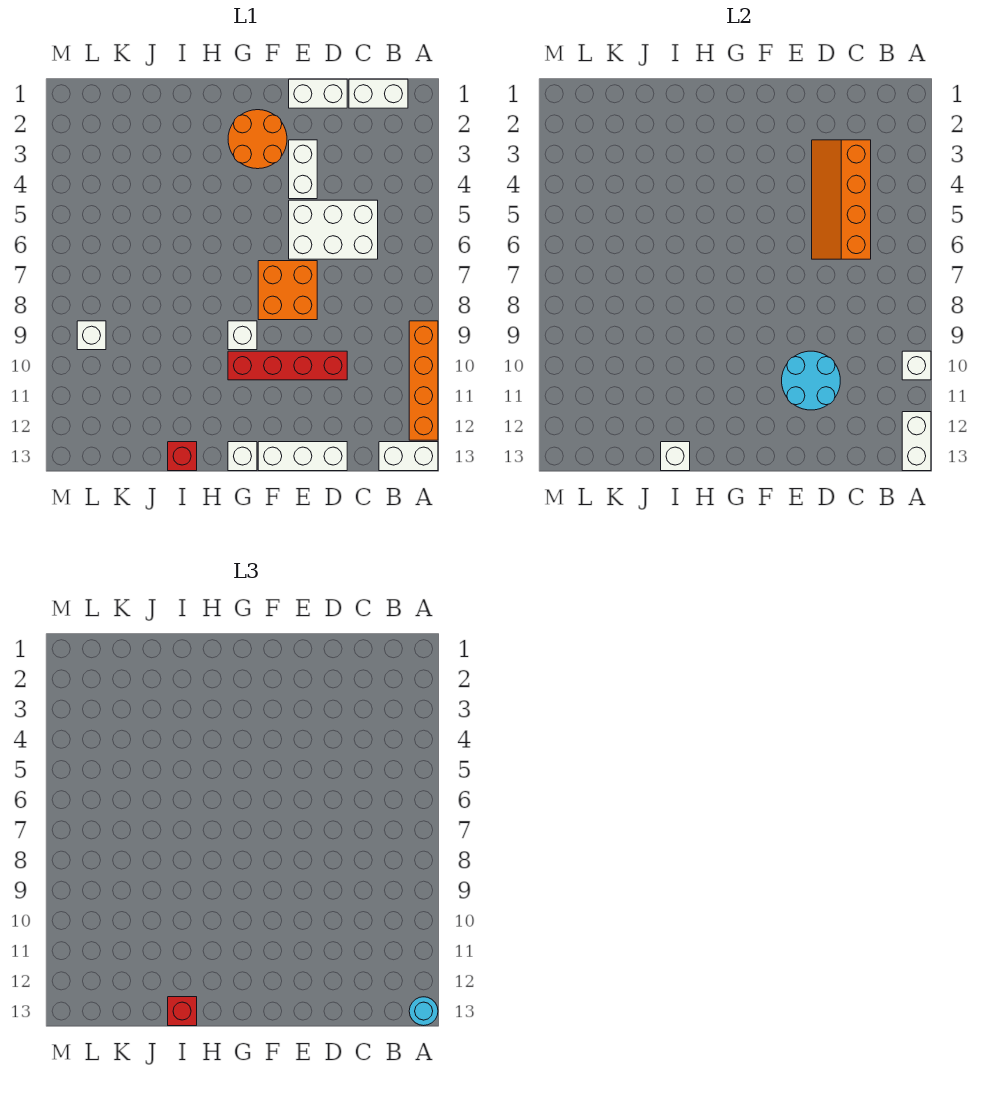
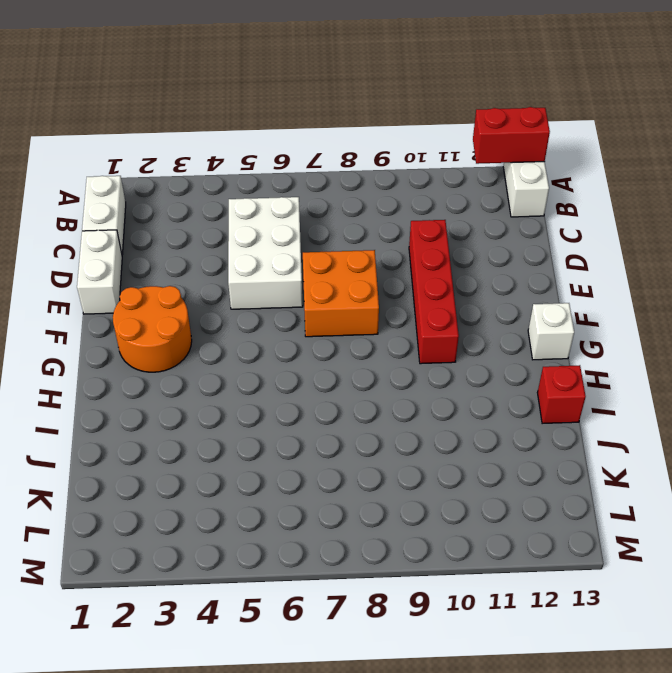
red brick A12:A13 level 2 -> white brick A12:A13 level 2
none -> orange brick A9:A12 level 1
none -> white brick D13:F13 level 1
none -> white brick E3:E4 level 1

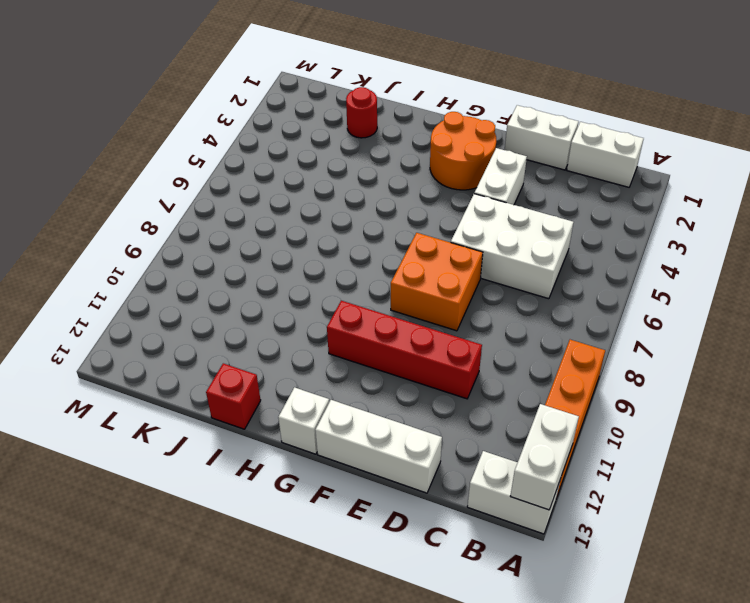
red round brick J2 level 1 -> none
none -> white brick G9 level 1
none -> white brick L9 level 1
none -> white brick A10 level 2

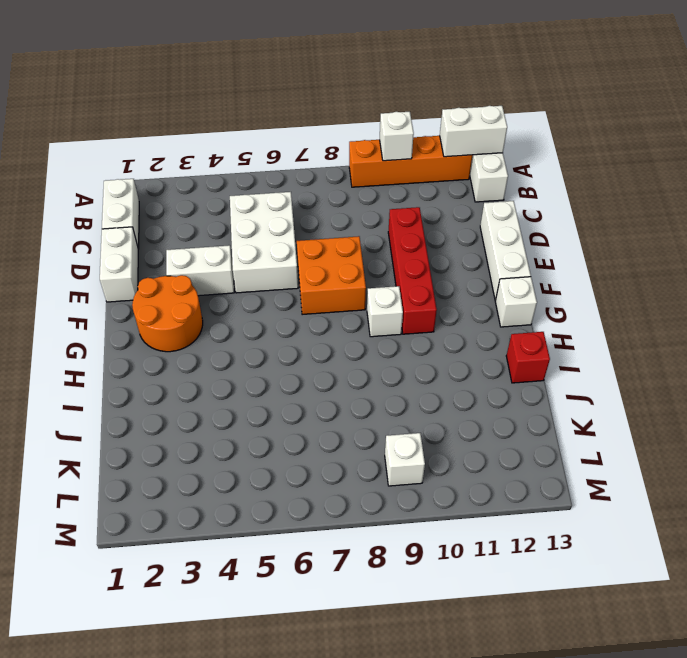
none -> orange slope C3:D6 level 2 top C
none -> cyan round brick D10:E11 level 2
none -> white brick I13 level 2

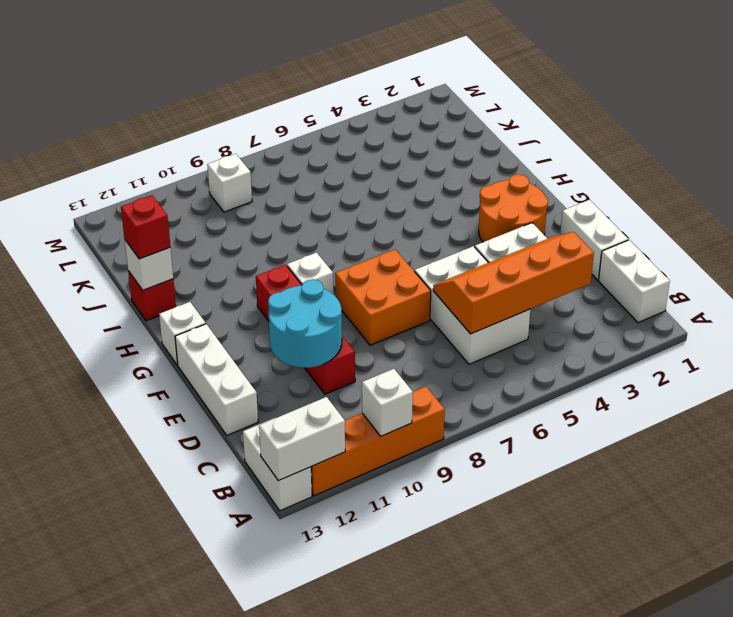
none -> cyan round brick A13 level 3

